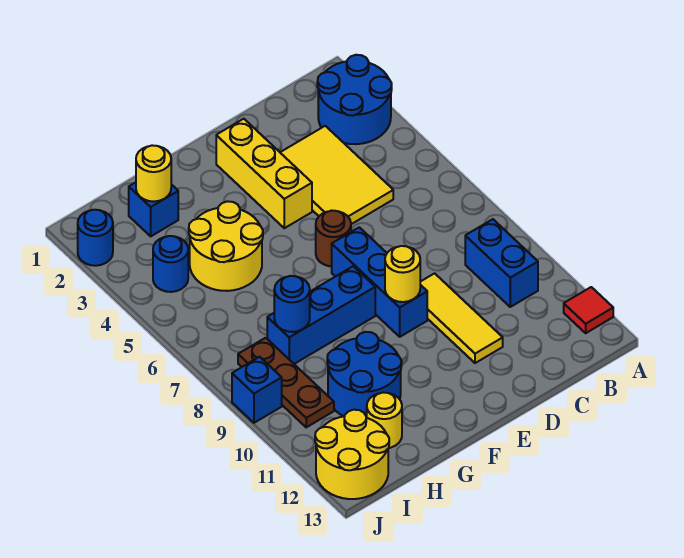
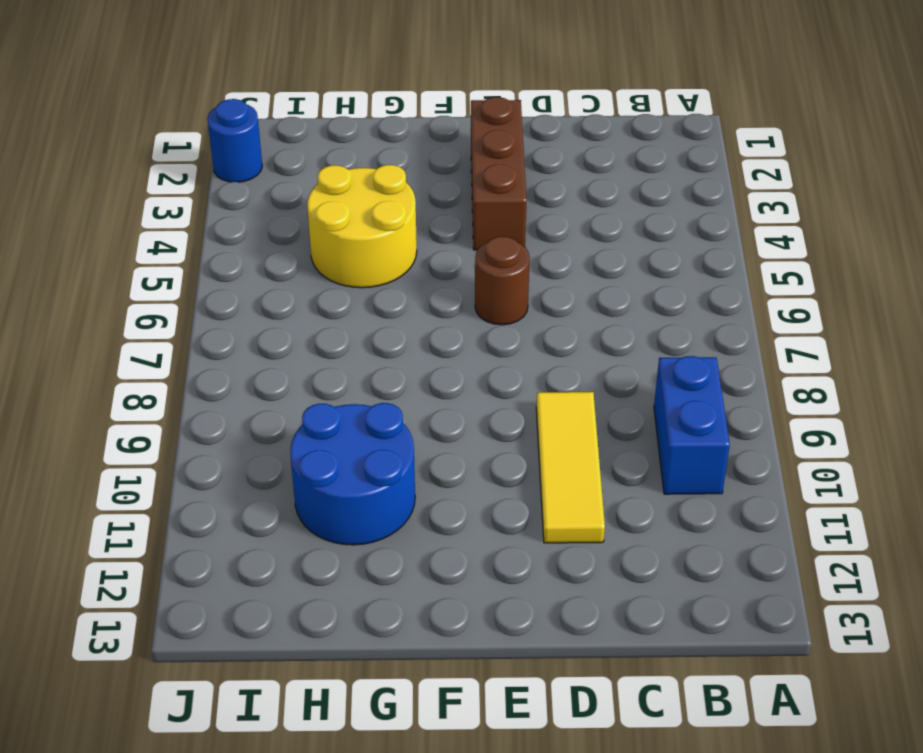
brown brick E2:E4 level 1 -> yellow brick E2:E4 level 1
none -> blue round brick A2:B3 level 1
none -> red tile A12 level 1
none -> yellow tile C3:D5 level 1

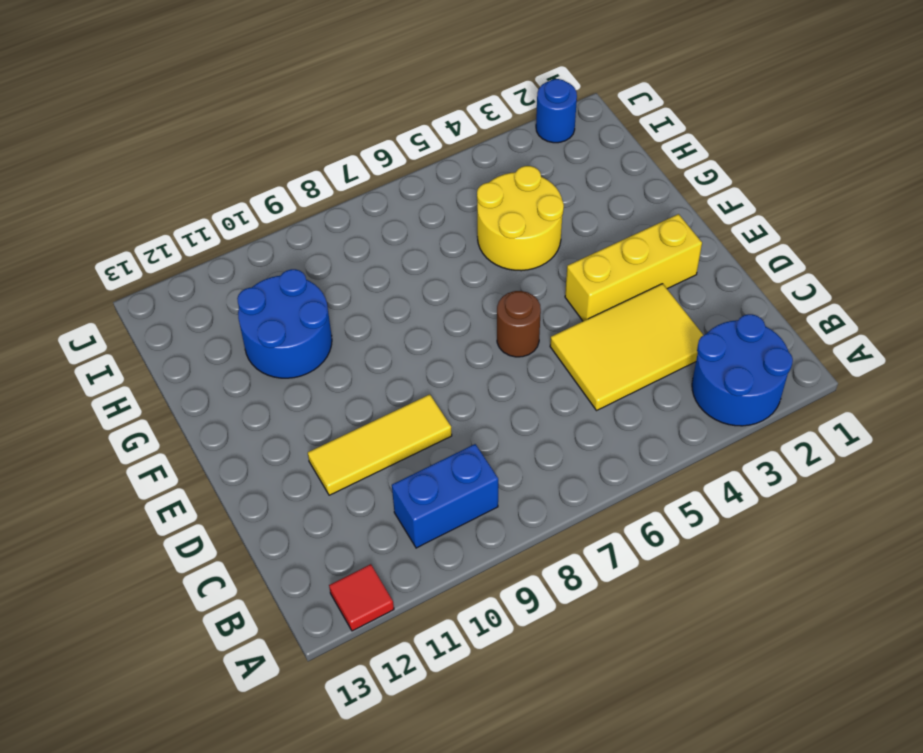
none -> blue brick E7:E9 level 1
none -> blue brick F8:H8 level 1
none -> blue brick H2 level 1

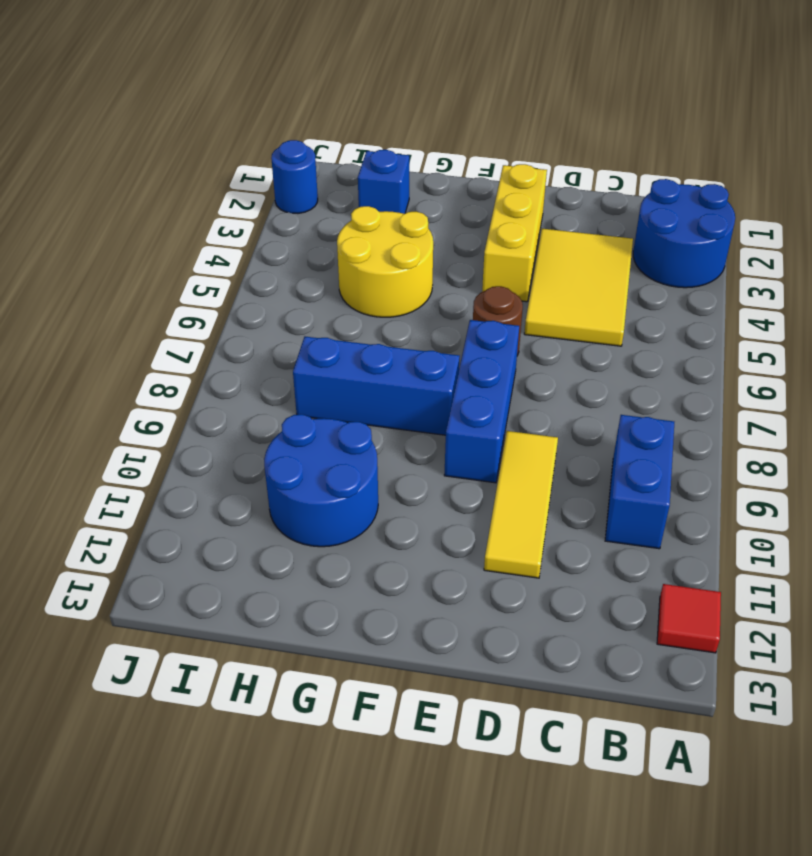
none -> yellow round brick H12 level 1
none -> blue round brick I4 level 1
none -> brown plate I8:I10 level 1

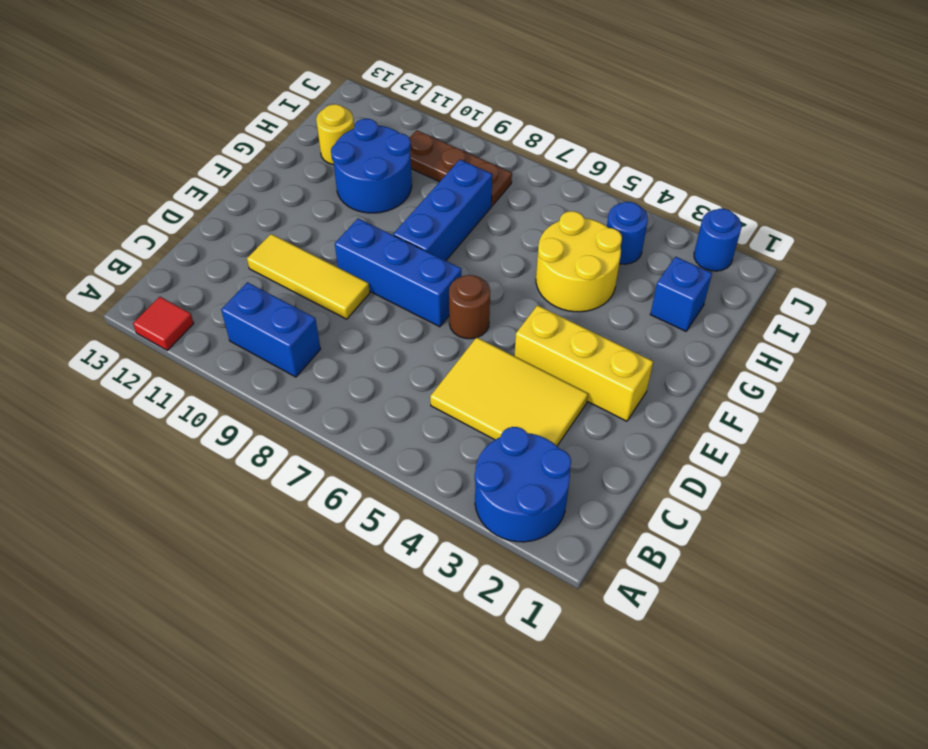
none -> yellow round brick I12:J13 level 1
none -> blue brick J9 level 1
none -> yellow round brick E9 level 2

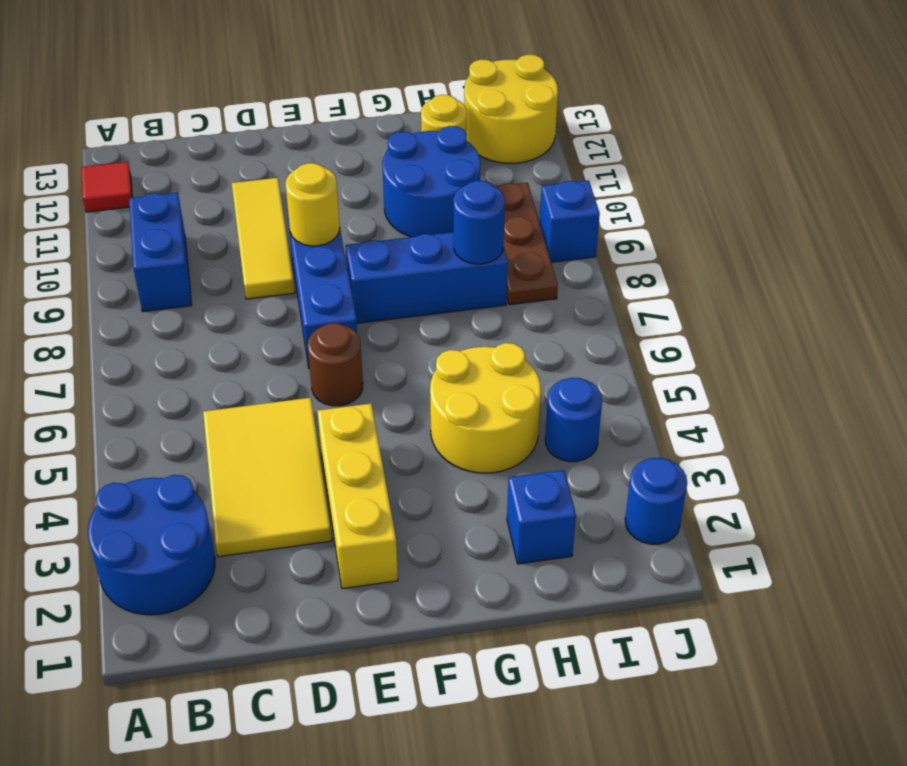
none -> yellow round brick H2 level 2

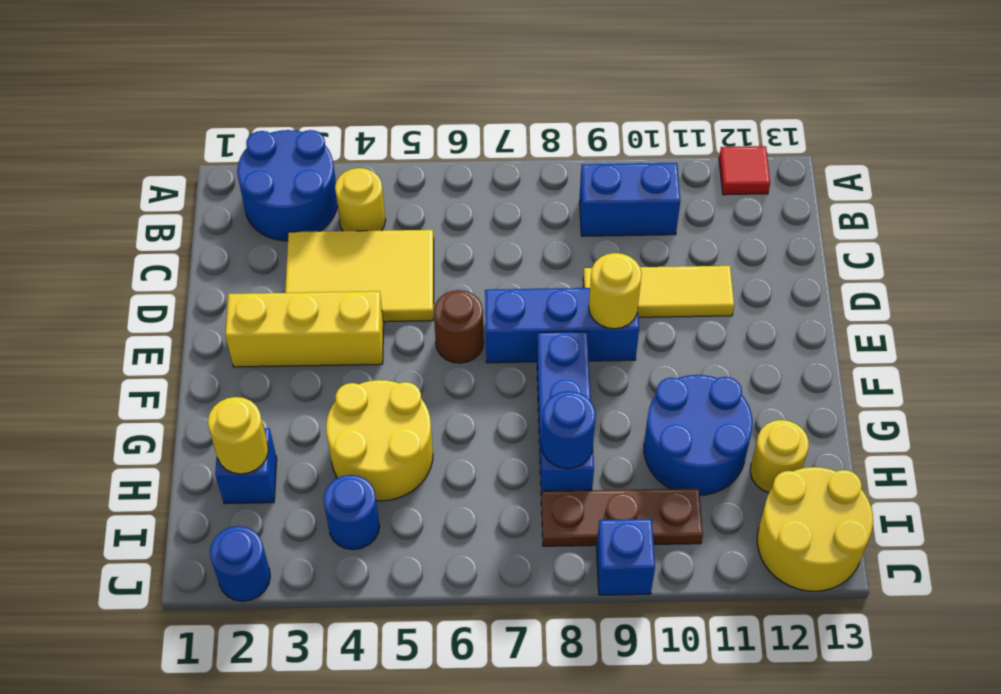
yellow round brick B4 level 1 -> none

